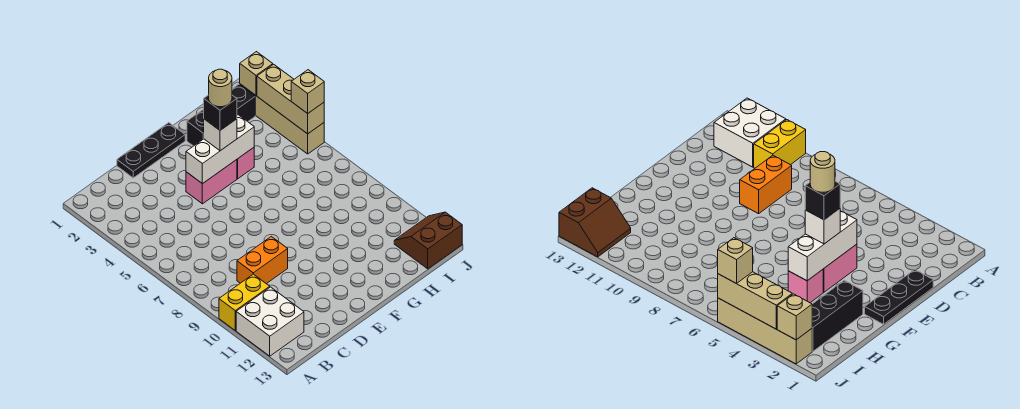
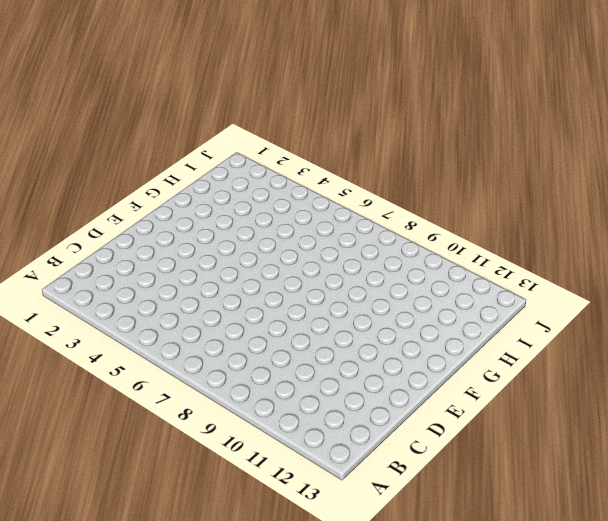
none -> yellow brick A10:B10 level 1
none -> white brick A11:B12 level 1
none -> orange brick C9:D9 level 1

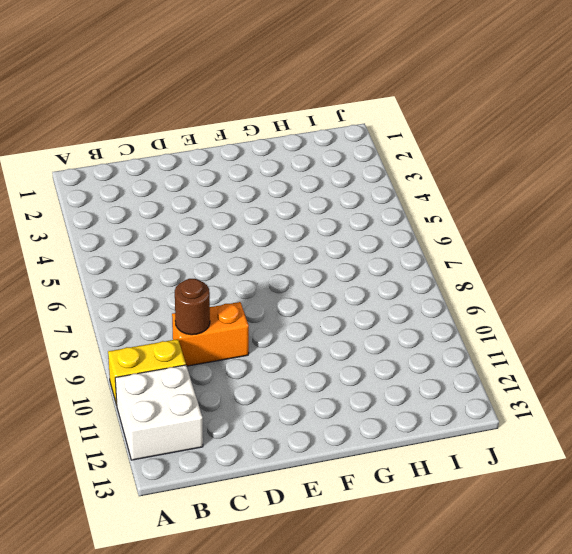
brown round brick C9 level 2 -> none
none -> black plate D1:F1 level 1
none -> pink brick E4:F4 level 1
none -> black brick G2:I2 level 1

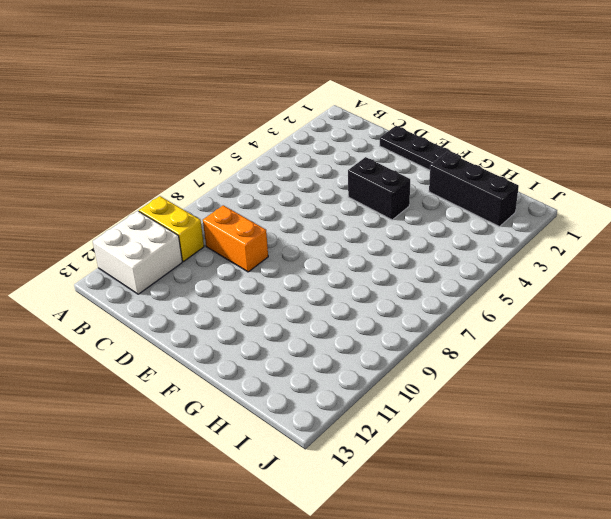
black brick E4:F4 level 1 -> pink brick E4:F4 level 1
none -> pink brick G4 level 1
none -> brown slope I12:J13 level 1 top 13
none -> tan brick J2:J5 level 1

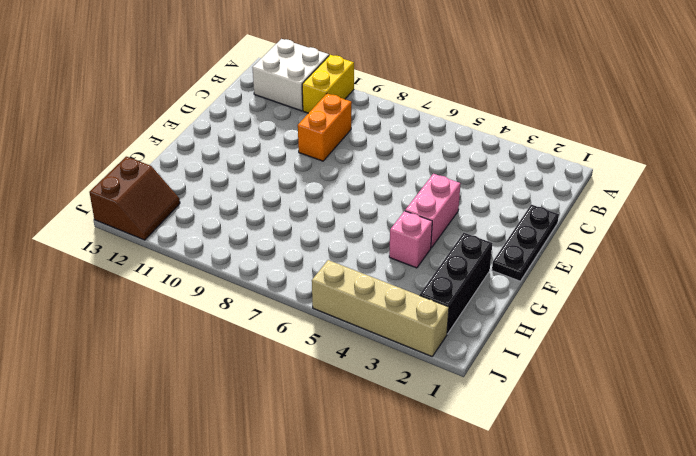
none -> white brick E4:G4 level 2
none -> tan brick J2 level 2
none -> tan brick J3:J5 level 2

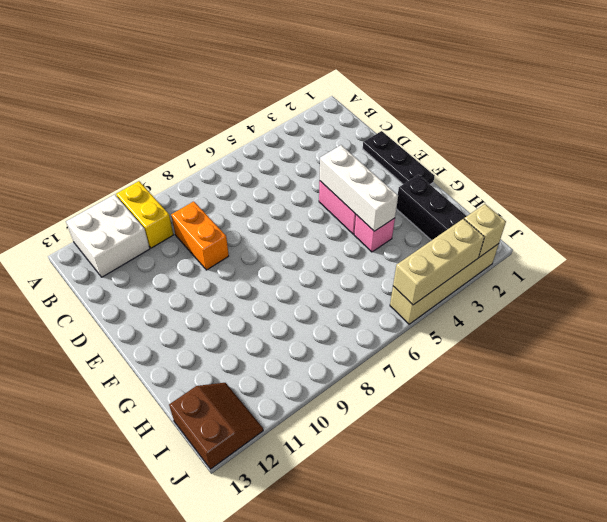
none -> white brick F4 level 3
none -> tan brick J5 level 3
none -> black brick F4 level 4

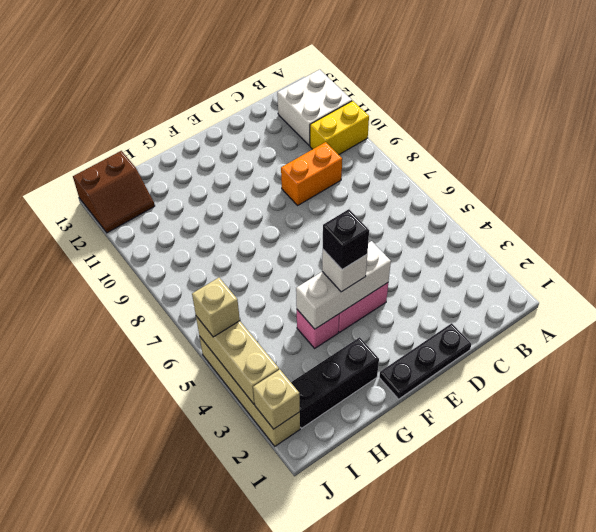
none -> tan round brick F4 level 5

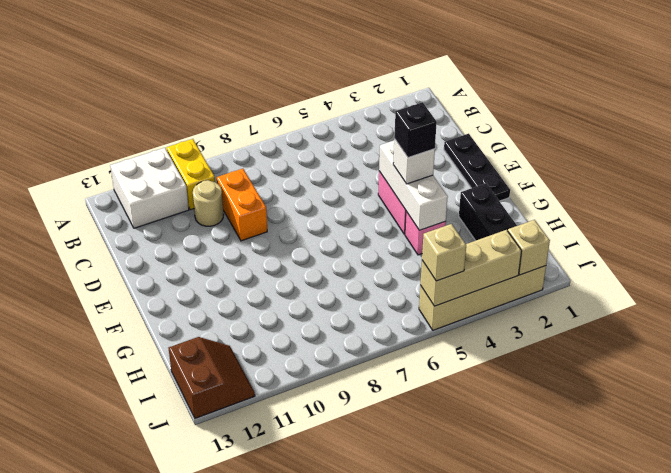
tan round brick C10 level 1 -> tan round brick F4 level 5

